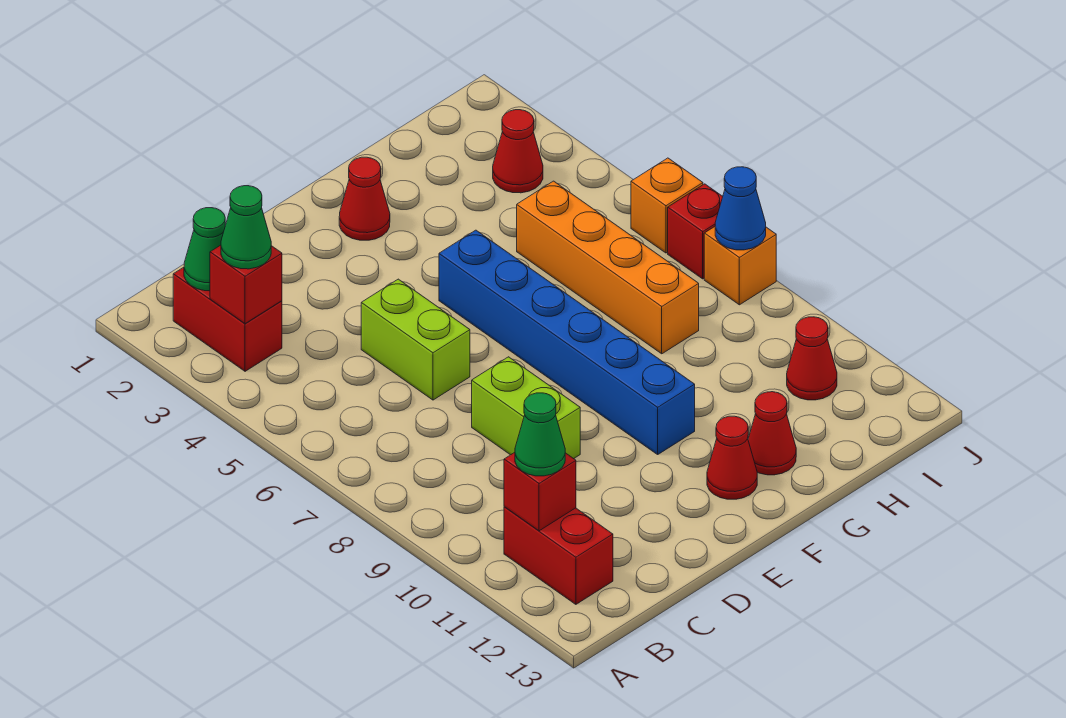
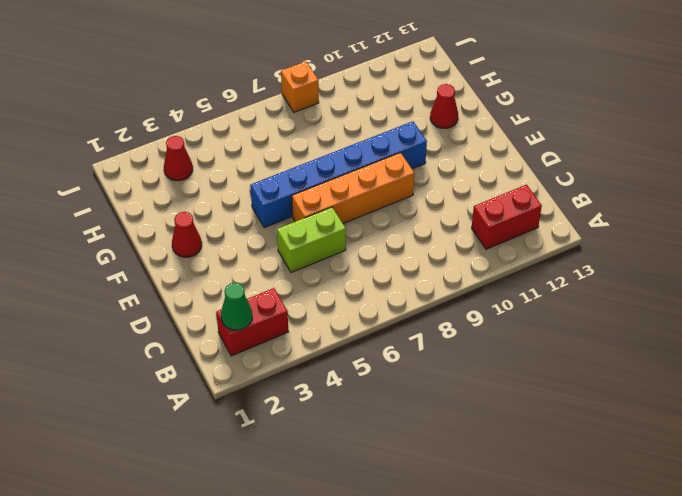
orange brick E6:E9 level 1 -> orange brick H5:H8 level 1
none -> lime brick D8:D9 level 1
none -> red cone F12 level 1
none -> red cone I11 level 1

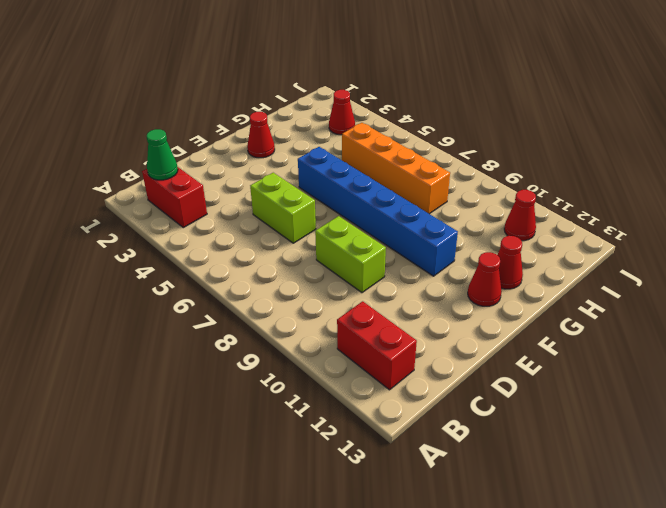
none -> orange brick J6 level 1
none -> red brick J7 level 1
none -> orange brick J8 level 1

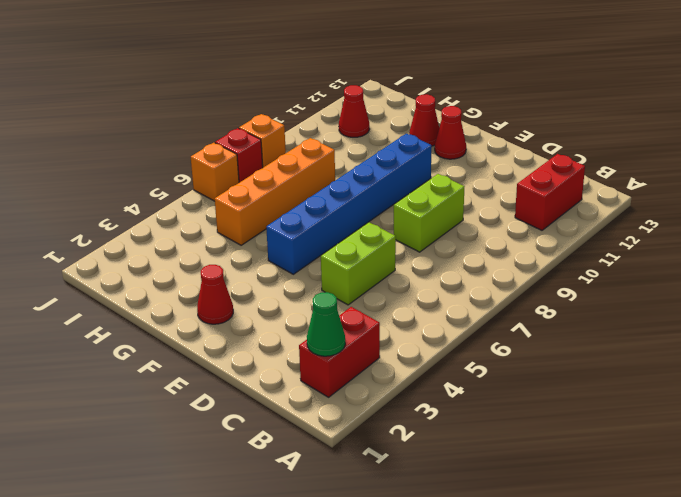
none -> red cone I3 level 1
none -> red brick B3 level 2
none -> red brick B11 level 2

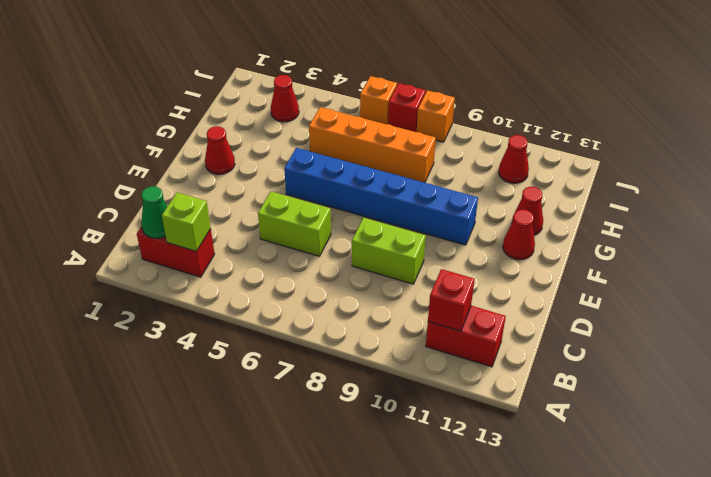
lime brick B3 level 2 -> red brick B3 level 2
none -> blue cone J8 level 2
none -> green cone B3 level 3
none -> green cone B11 level 3

